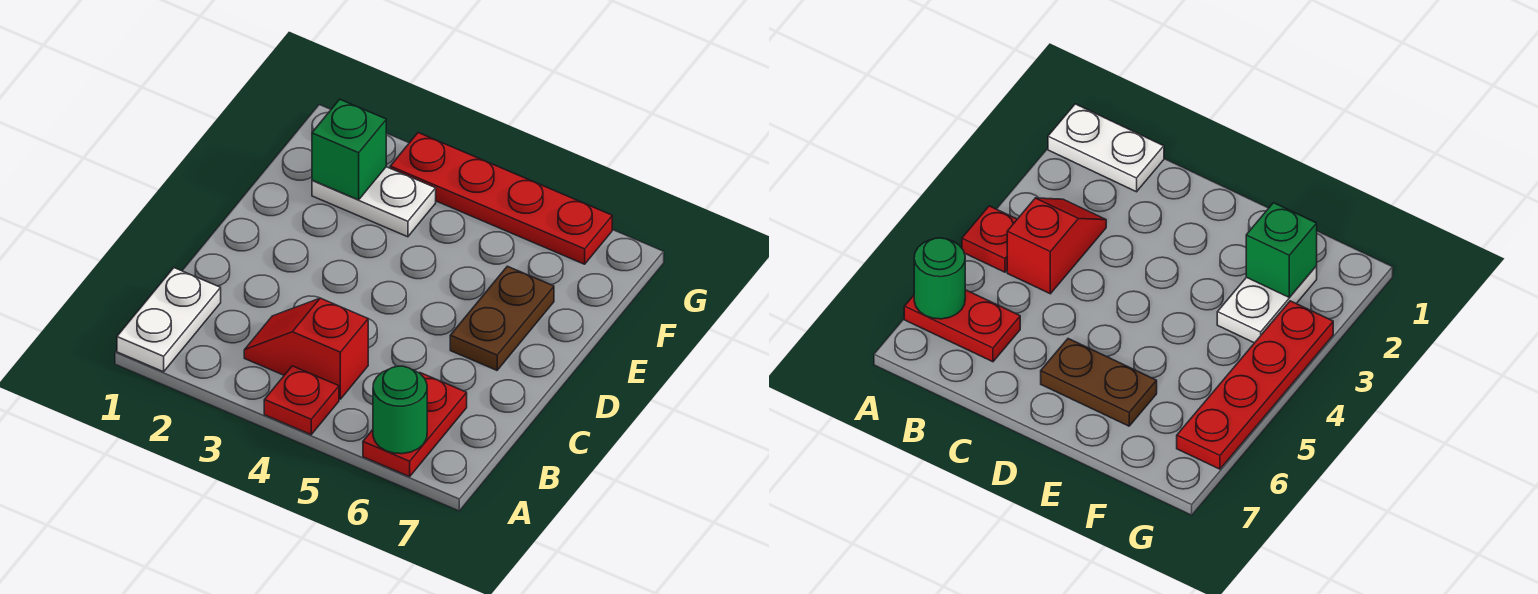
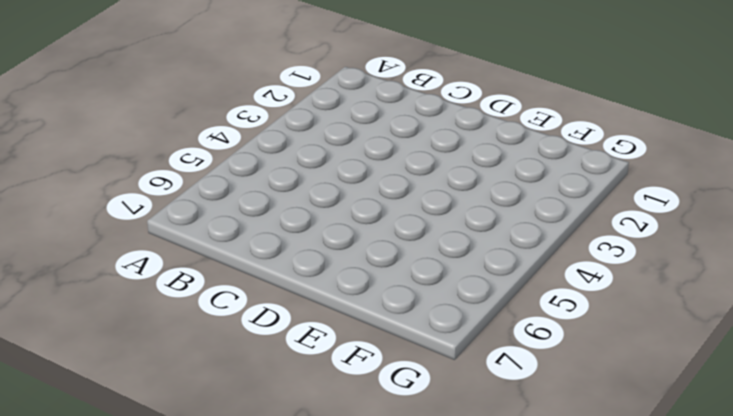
none -> white plate A1:B1 level 1
none -> red plate A4 level 1

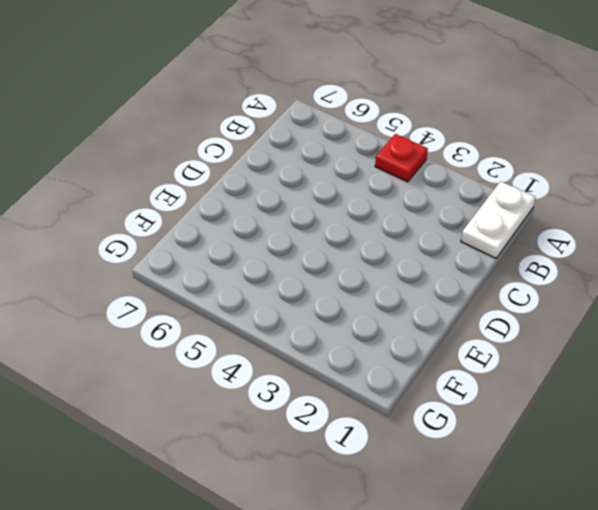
none -> red plate A6:B6 level 1
none -> red slope B3:B4 level 1 top 4

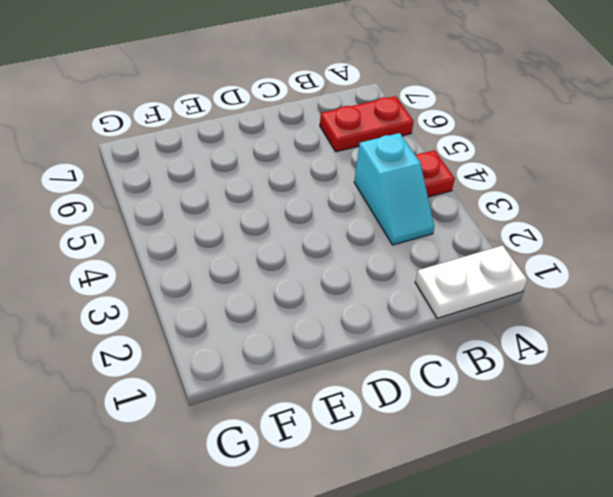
cyan slope B3:B4 level 1 top 4 -> red slope B3:B4 level 1 top 4
none -> brown plate D6:E6 level 1
none -> white plate F2:F3 level 1

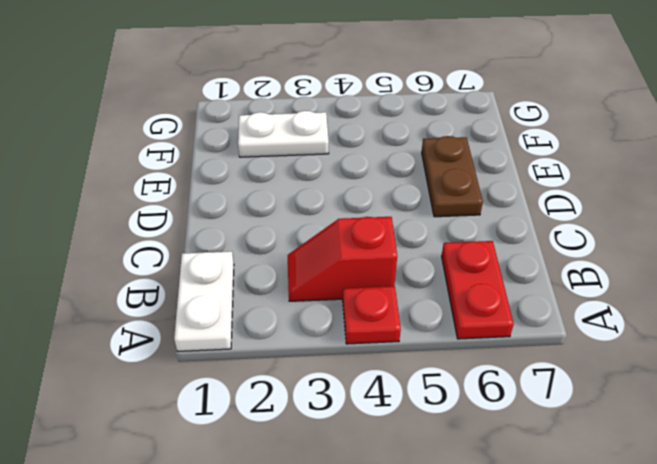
none -> red plate G3:G6 level 1
none -> green round brick A6 level 2

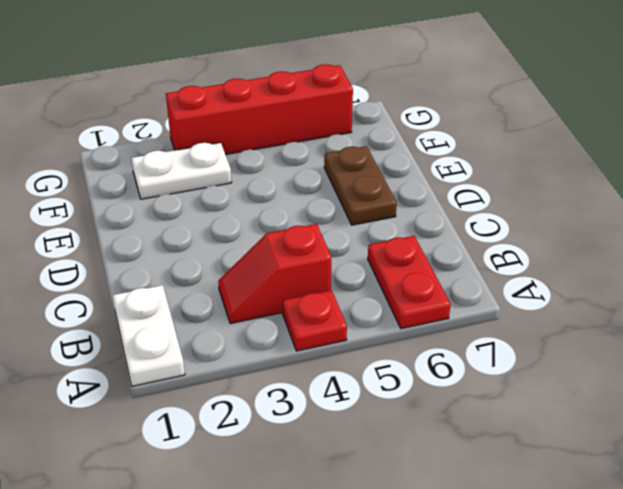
red brick G3:G6 level 1 -> red plate G3:G6 level 1
none -> green round brick A6 level 2
none -> green brick F2 level 2

